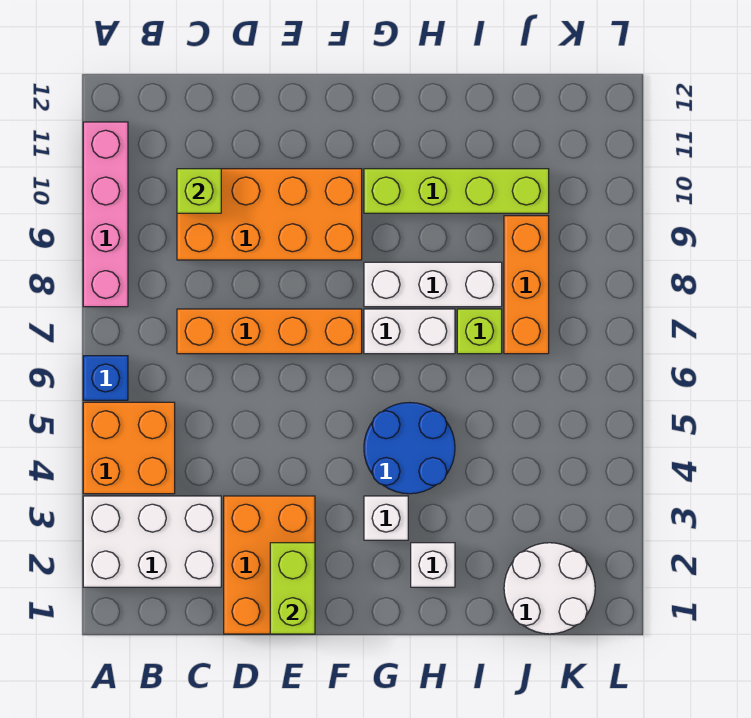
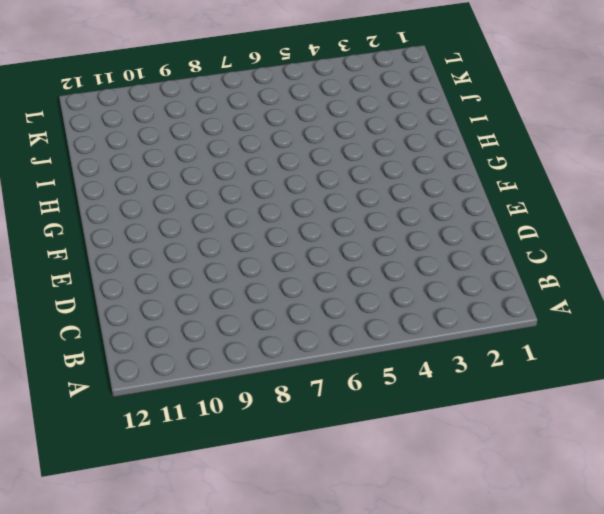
none -> white brick A2:C3 level 1
none -> orange brick A4:B5 level 1
none -> blue brick A6 level 1

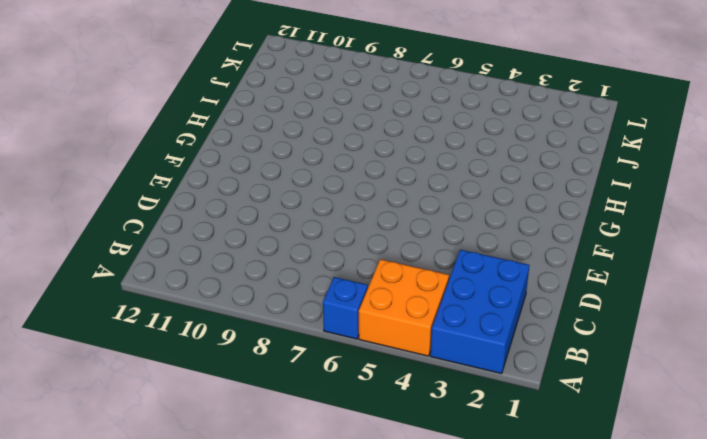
blue brick A2:C3 level 1 -> white brick A2:C3 level 1
none -> pink brick A8:A11 level 1
none -> orange brick C7:F7 level 1
none -> orange brick C9:F10 level 1

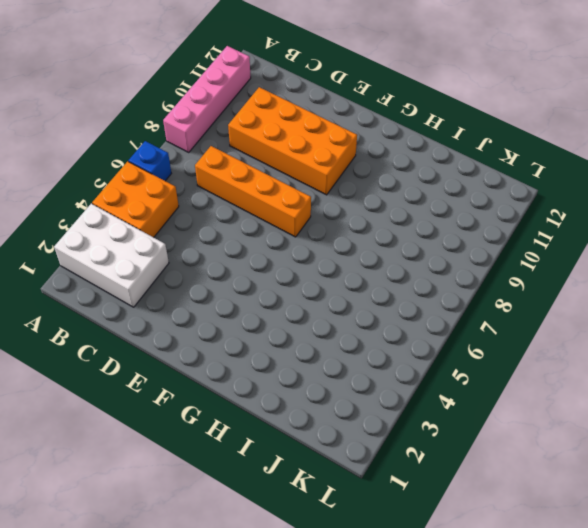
none -> orange brick D1:E3 level 1
none -> white brick G3 level 1
none -> blue round brick G4:H5 level 1

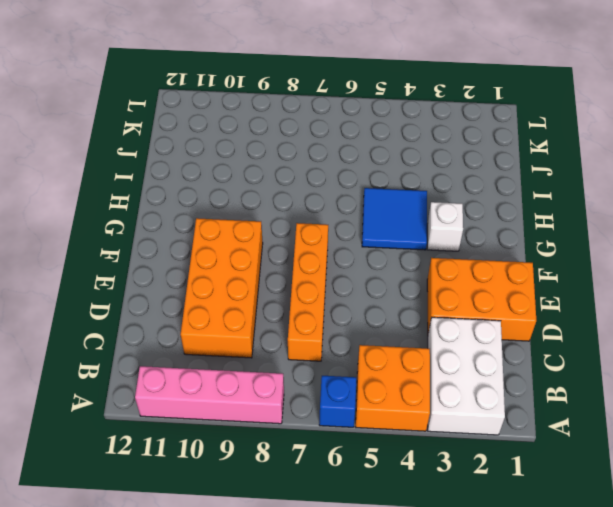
blue tile G4:H5 level 1 -> blue round brick G4:H5 level 1
none -> white brick G7:H7 level 1
none -> white brick G8:I8 level 1
none -> lime brick G10:J10 level 1

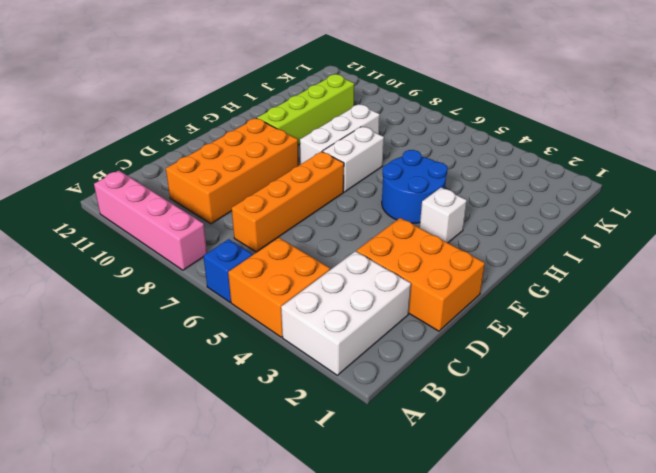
none -> white brick H2 level 1
none -> lime brick I7 level 1
none -> white round brick J1:K2 level 1

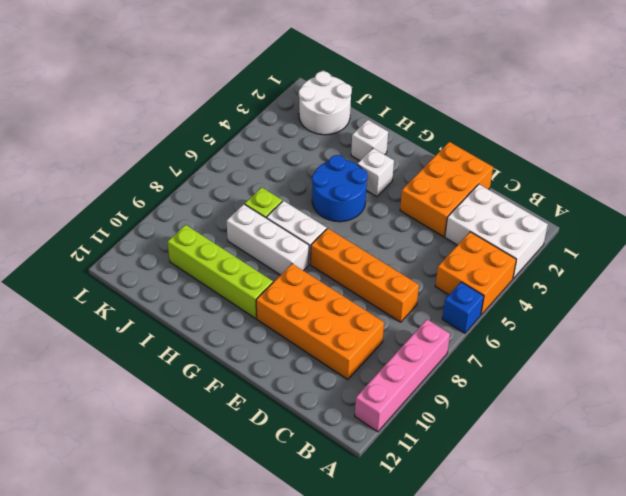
none -> orange brick J7:J9 level 1
none -> lime brick C10 level 2
none -> lime brick E1:E2 level 2

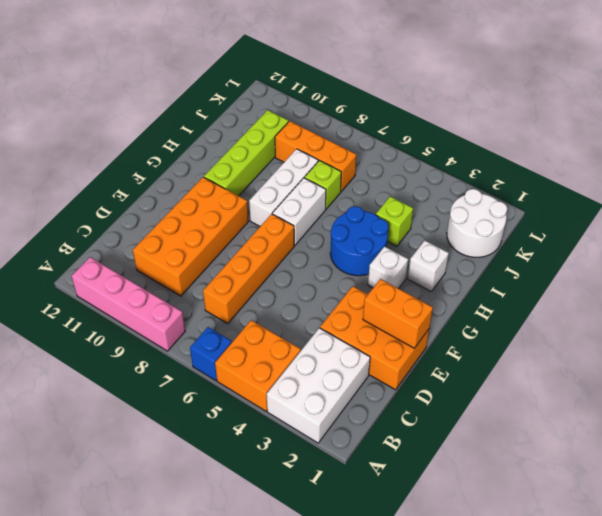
orange brick E1:E2 level 2 -> lime brick E1:E2 level 2
lime brick I4 level 1 -> lime brick C10 level 2

